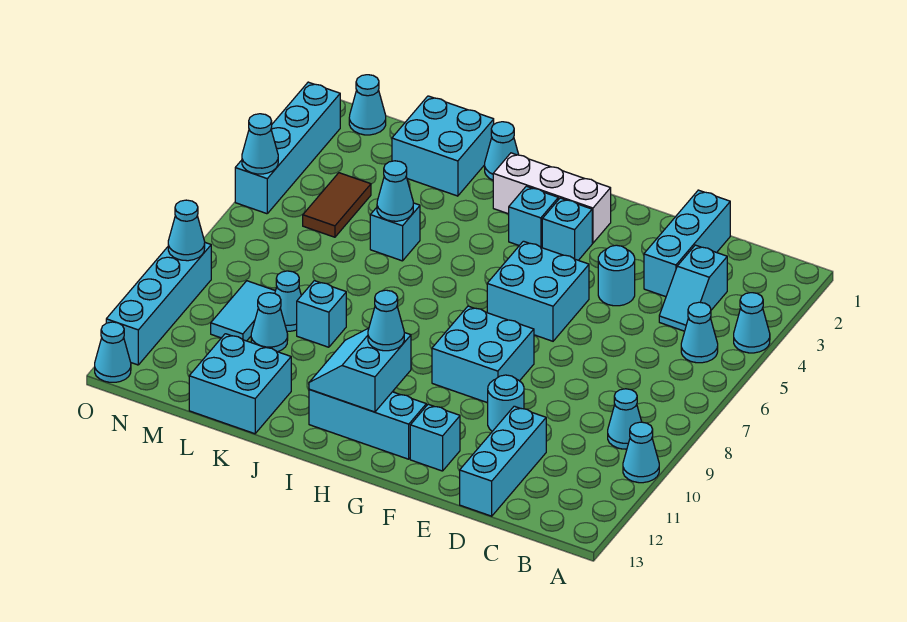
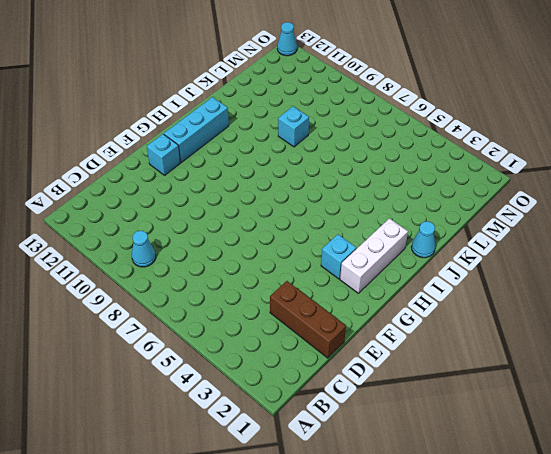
brown brick D1:D3 level 1 -> cyan brick D1:D3 level 1
none -> cyan cone A4 level 1
none -> cyan cone A10 level 1
none -> cyan cone B5 level 1
none -> cyan slope C3:C4 level 1 top 3

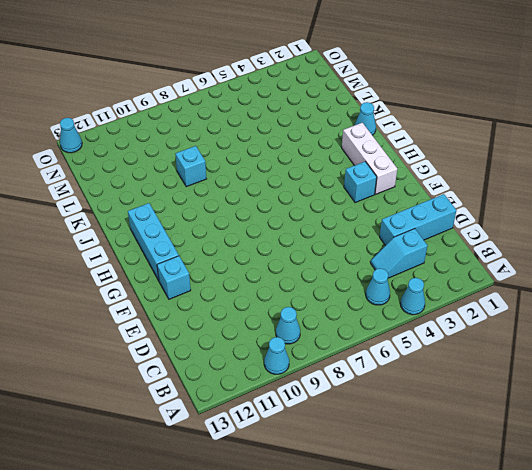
none -> cyan brick D11:D13 level 1
none -> cyan round brick E4 level 1
none -> cyan round brick E10 level 1
none -> cyan brick F5:G6 level 1

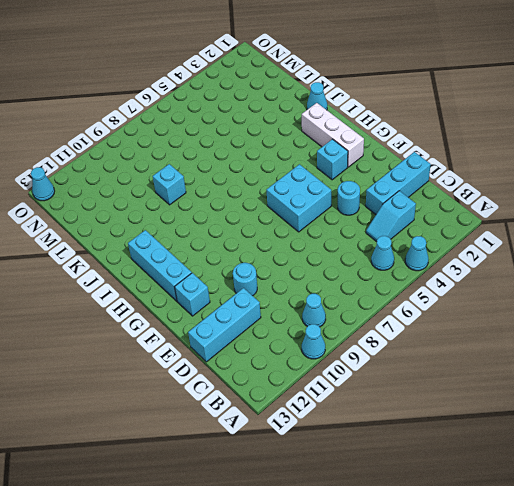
none -> cyan brick F8:G9 level 1
none -> cyan brick H3 level 1
none -> cyan brick K1:L2 level 1
none -> cyan brick K5 level 1

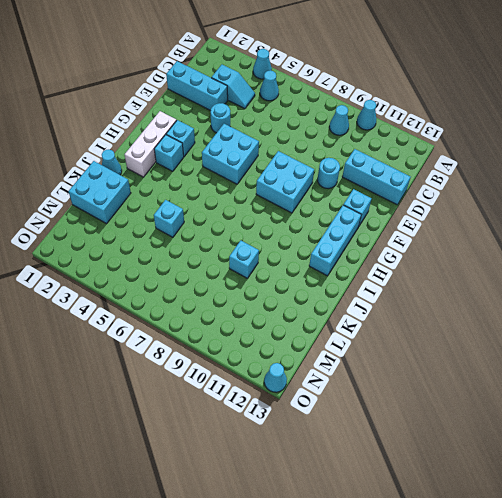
none -> cyan brick K12:L13 level 1
none -> cyan cone L9 level 1
none -> cyan cone L10 level 1
none -> brown tile M4:M5 level 1

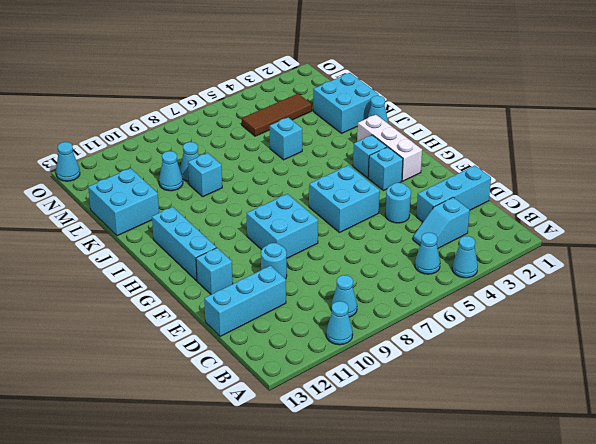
brown tile M3:M5 level 1 -> brown tile M4:M5 level 1
none -> cyan tile M9:M10 level 1
none -> cyan cone N1 level 1
none -> cyan brick O2:O5 level 1
none -> cyan brick O9:O12 level 1

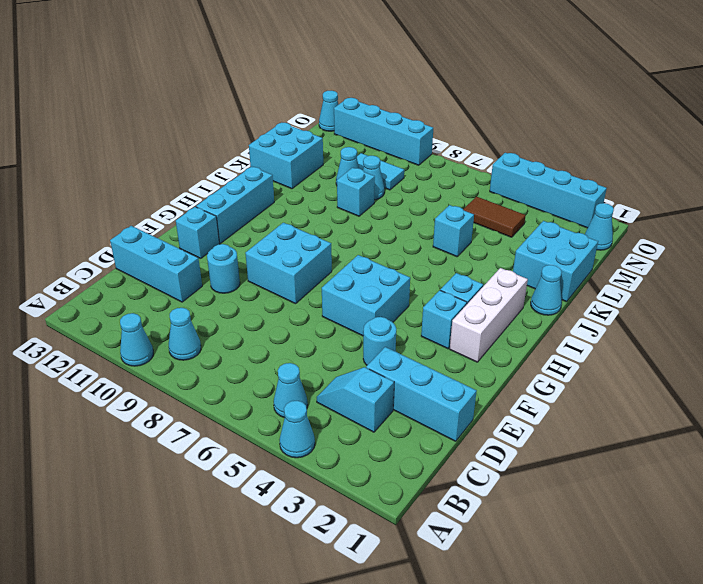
none -> cyan slope H11:I12 level 2 top H
none -> cyan cone K5 level 2
none -> cyan cone O5 level 2
none -> cyan cone O9 level 2

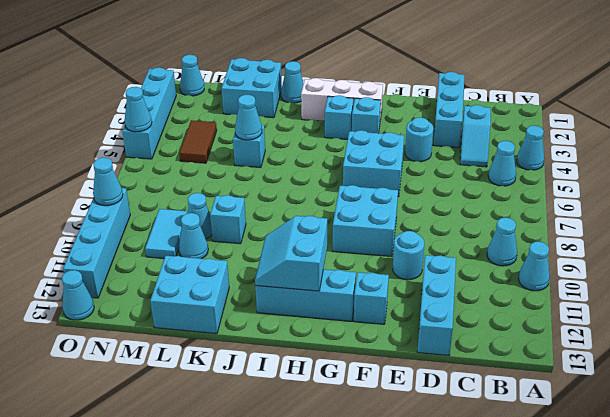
none -> cyan cone H11 level 3

